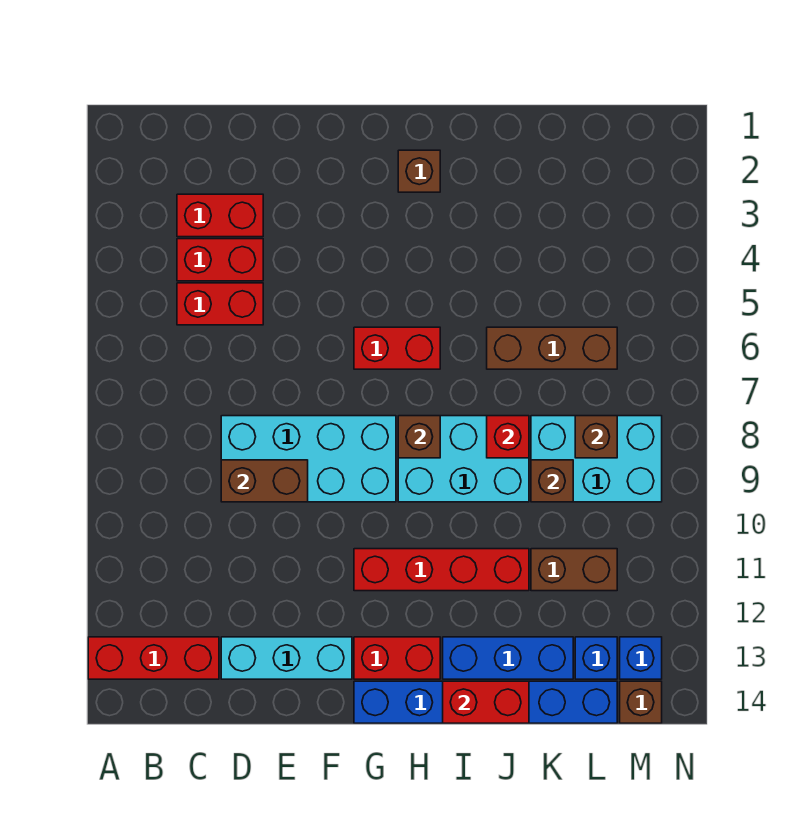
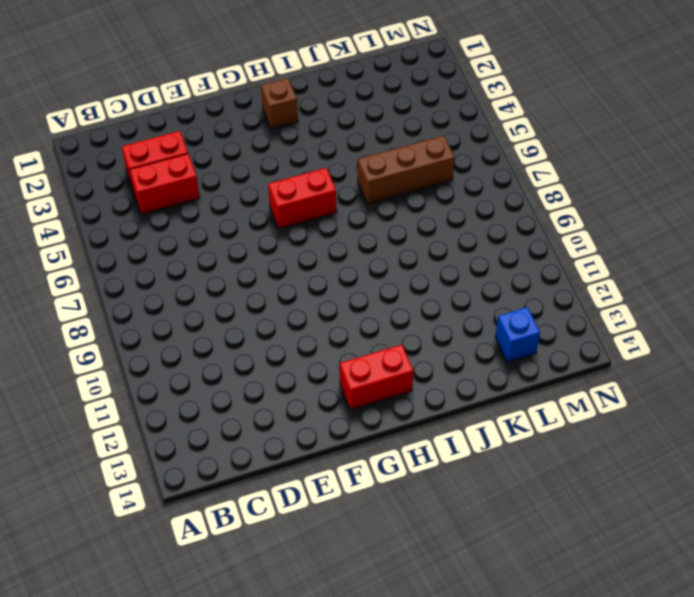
none -> red brick A13:C13 level 1
none -> red brick C5:D5 level 1
none -> cyan brick D8:G9 level 1

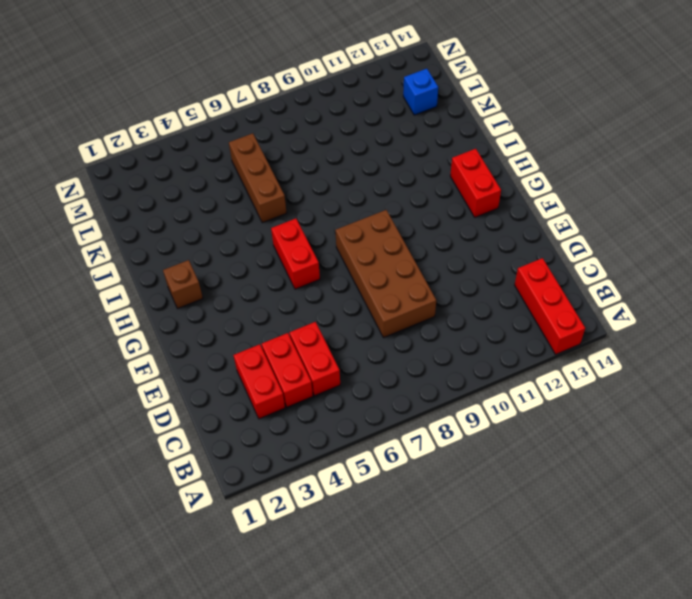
brown brick D8:G9 level 1 -> cyan brick D8:G9 level 1
none -> cyan brick D13:F13 level 1
none -> red brick G11:J11 level 1
none -> blue brick G14:L14 level 1

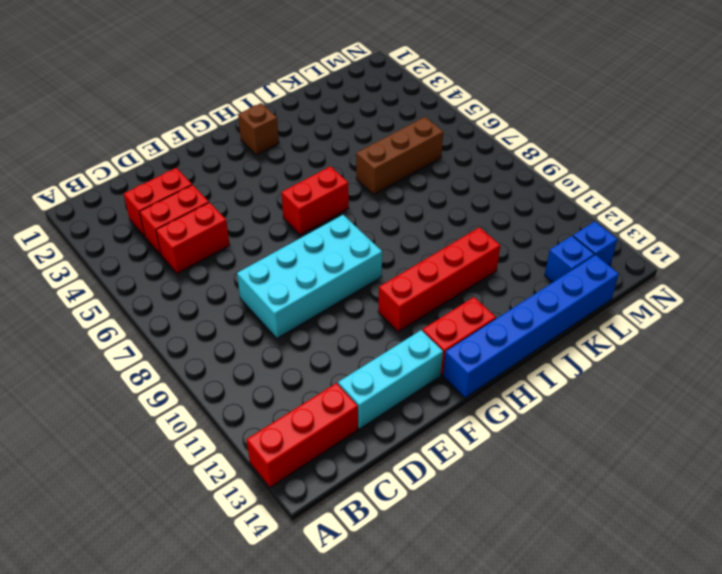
none -> cyan brick H8:J9 level 1
none -> blue brick I13:K13 level 1
none -> cyan brick K8:M9 level 1

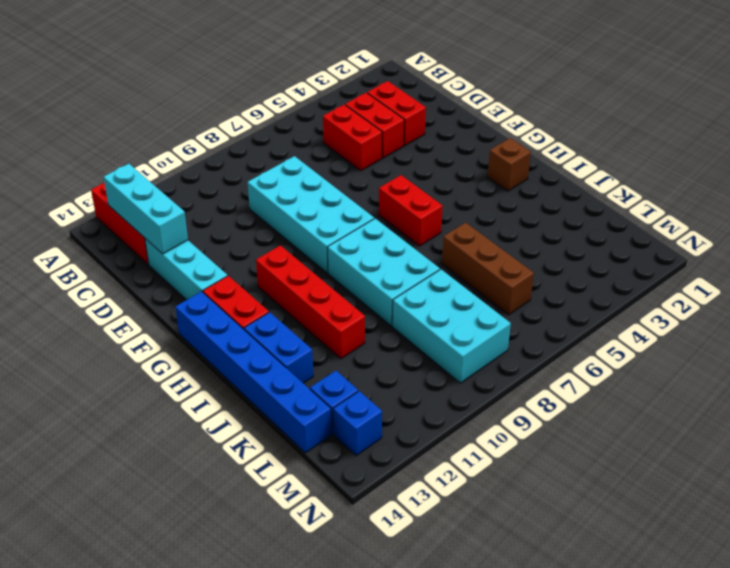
cyan brick B13:D13 level 2 -> none
blue brick I13:J13 level 1 -> blue brick I13:K13 level 1
none -> brown brick K11:L11 level 1
none -> brown brick M14 level 1
none -> brown brick D9:E9 level 2

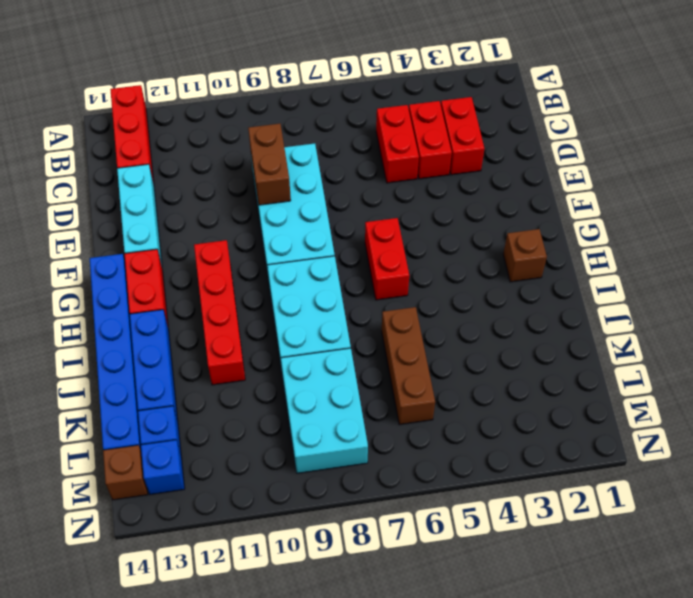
none -> brown brick K11:L11 level 1
none -> brown brick H8 level 2
none -> red brick I14:J14 level 2

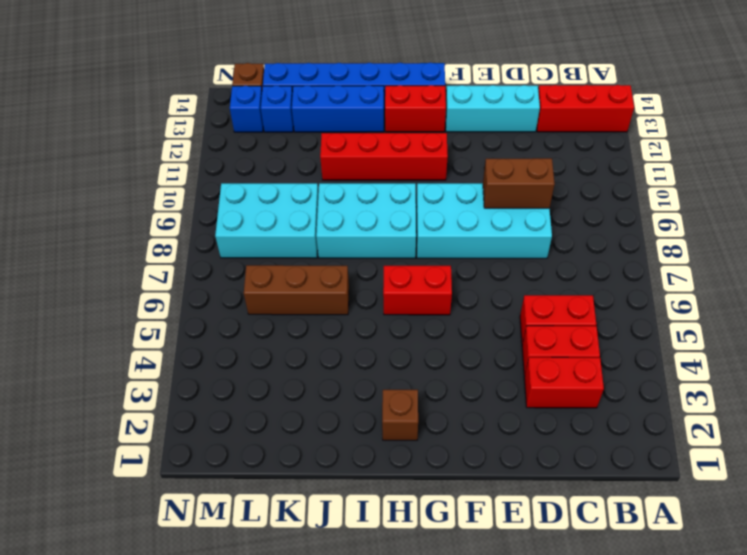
none -> brown brick K11:L11 level 1
none -> brown brick H8 level 2
none -> red brick I14:J14 level 2

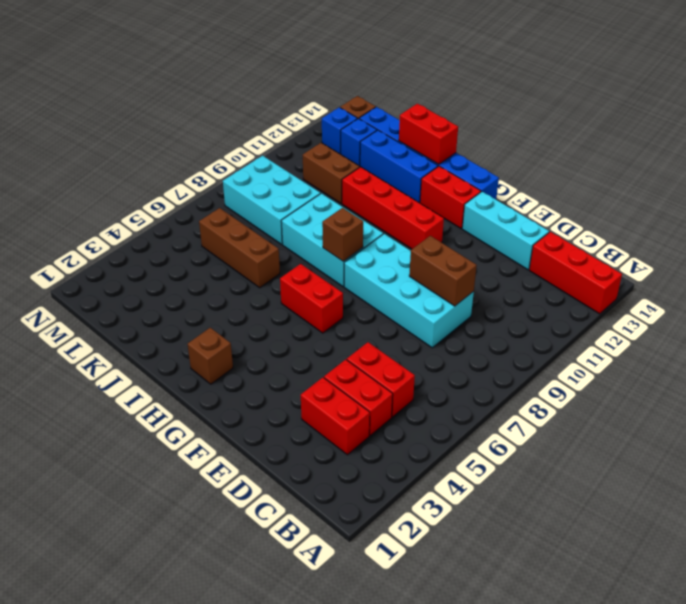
none -> red brick J8 level 2
none -> brown brick K9 level 2
none -> brown brick L8 level 2

